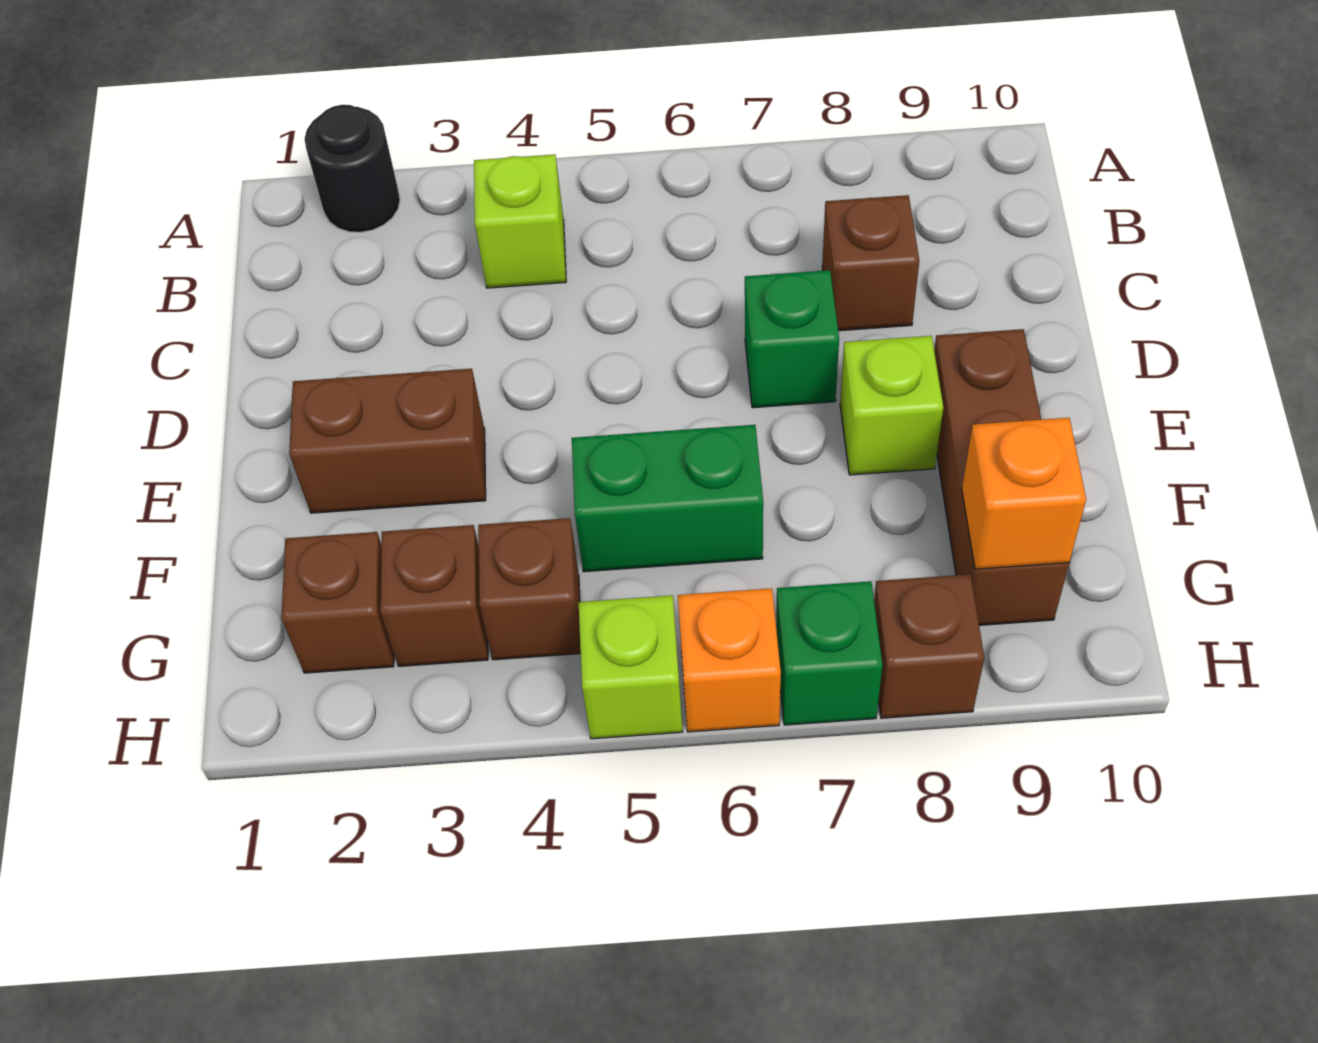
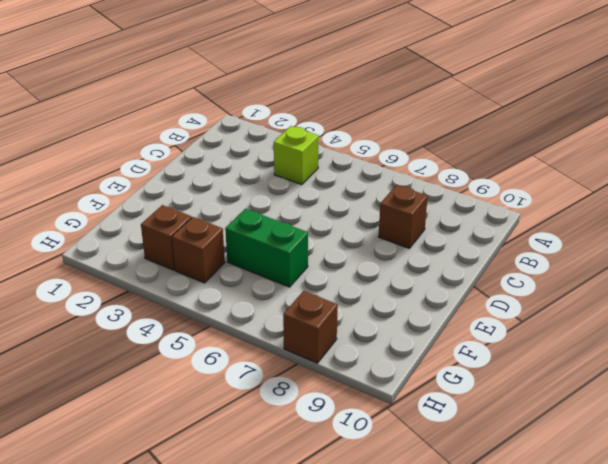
none -> black round brick A2 level 1
none -> green brick D7 level 1
none -> brown brick E2:E3 level 1

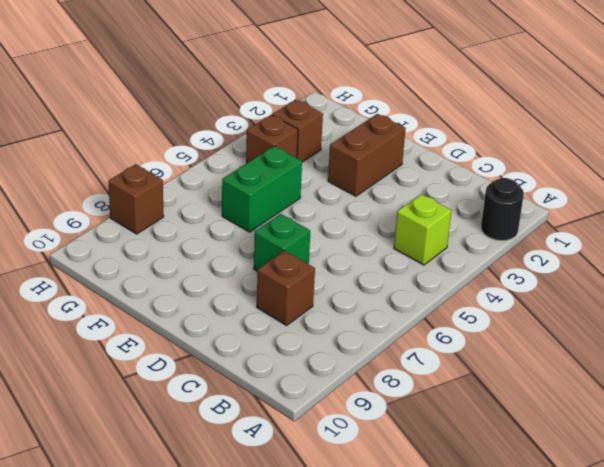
none -> lime brick E8 level 1
none -> brown brick E9:G9 level 1
none -> brown brick G2 level 1

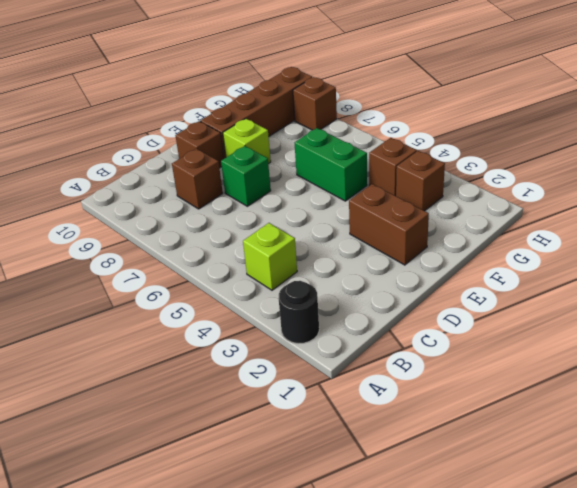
brown brick D9 level 1 -> brown brick G2 level 1
brown brick E9:H9 level 1 -> brown brick E9:G9 level 1
none -> lime brick H5 level 1
none -> orange brick H6 level 1
none -> green brick H7 level 1

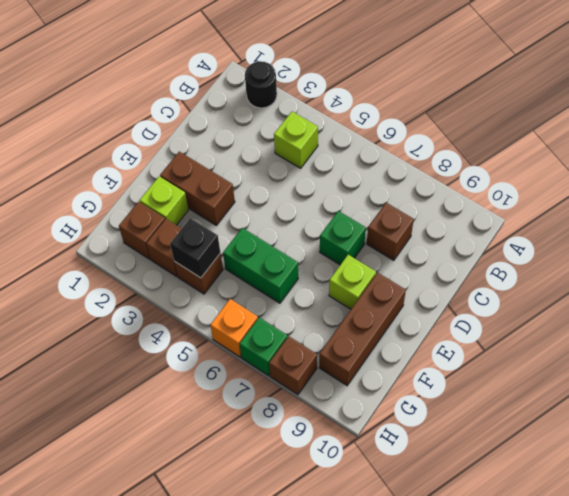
lime brick F2 level 1 -> lime brick H5 level 1
black brick G4 level 2 -> none
none -> orange brick G9 level 2

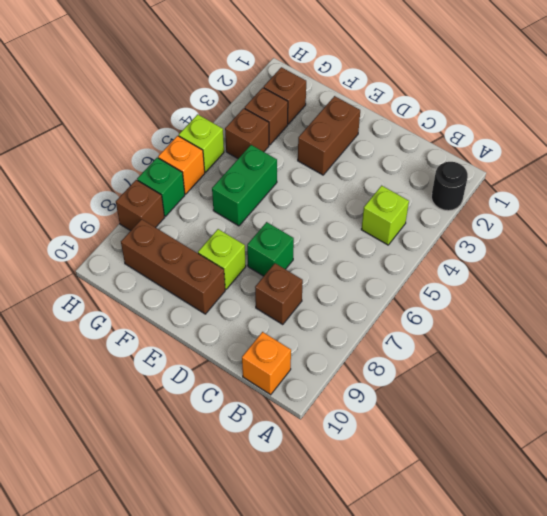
orange brick B10 level 1 -> orange brick G9 level 2

